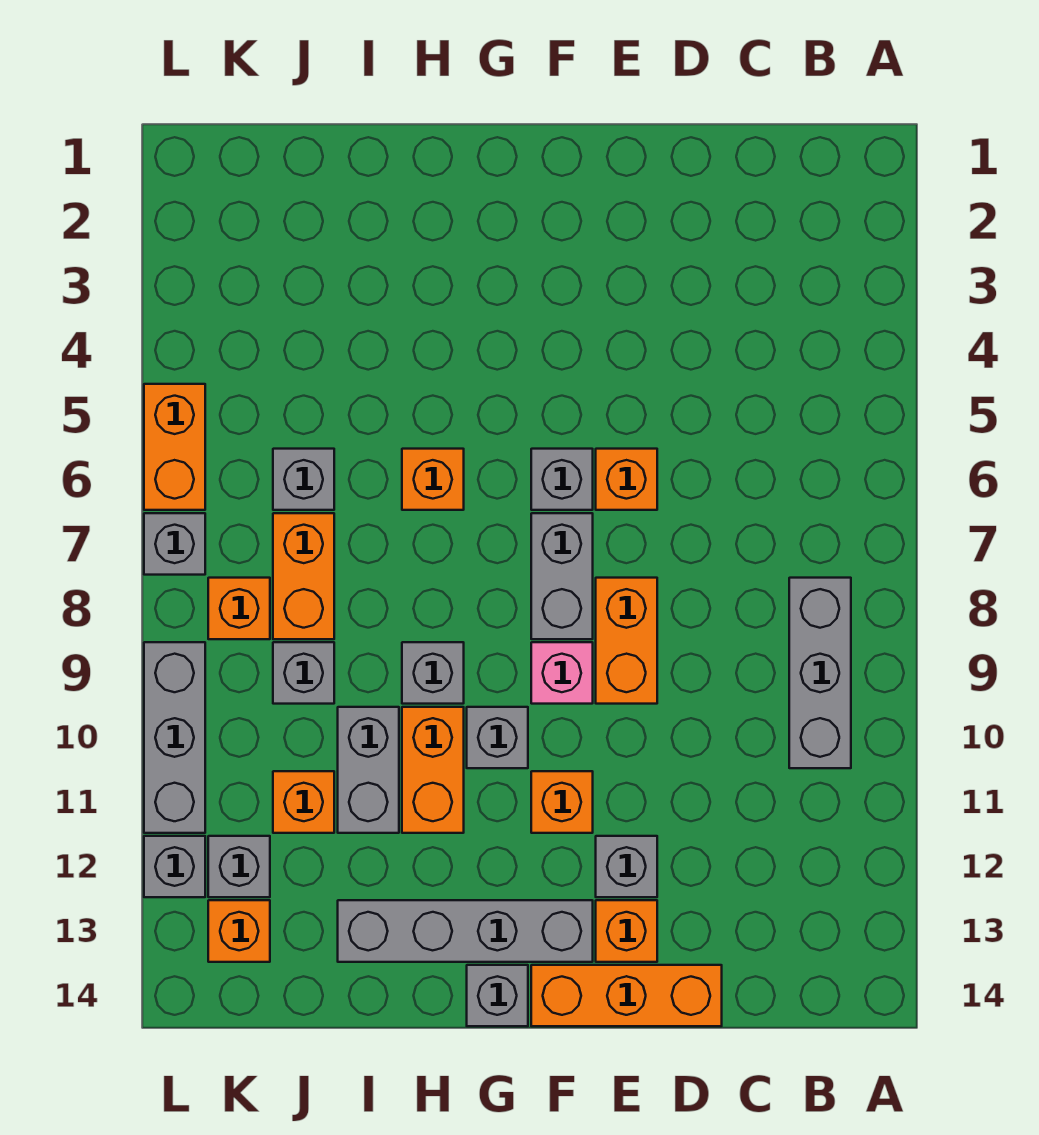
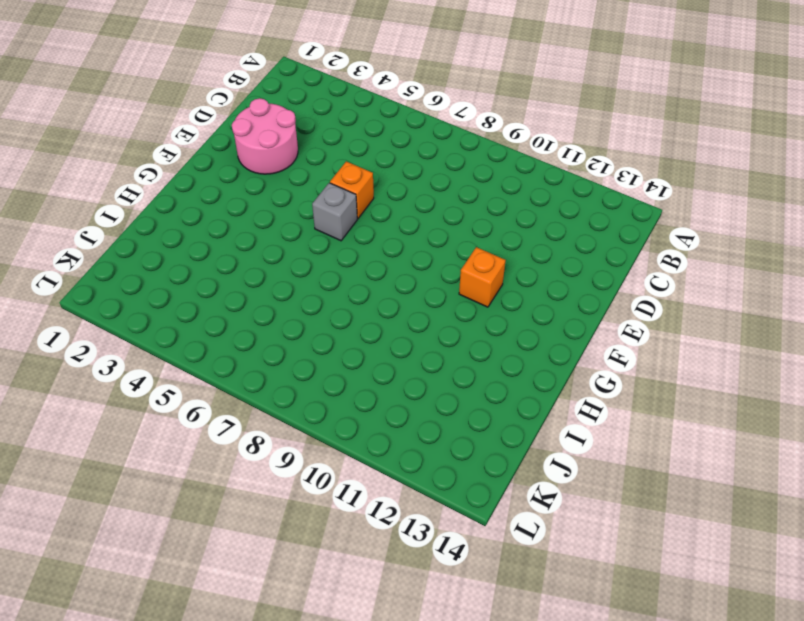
pink round brick D2:E3 level 1 -> none
none -> grey brick B8:B10 level 1
none -> orange brick D14:F14 level 1
none -> orange brick E8:E9 level 1

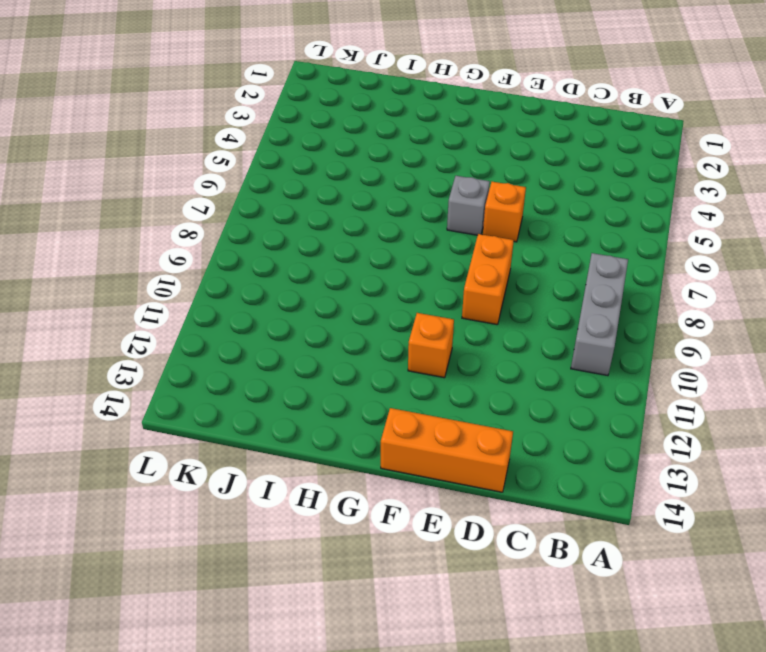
none -> grey brick E12 level 1
none -> orange brick E13 level 1
none -> grey brick F7:F8 level 1

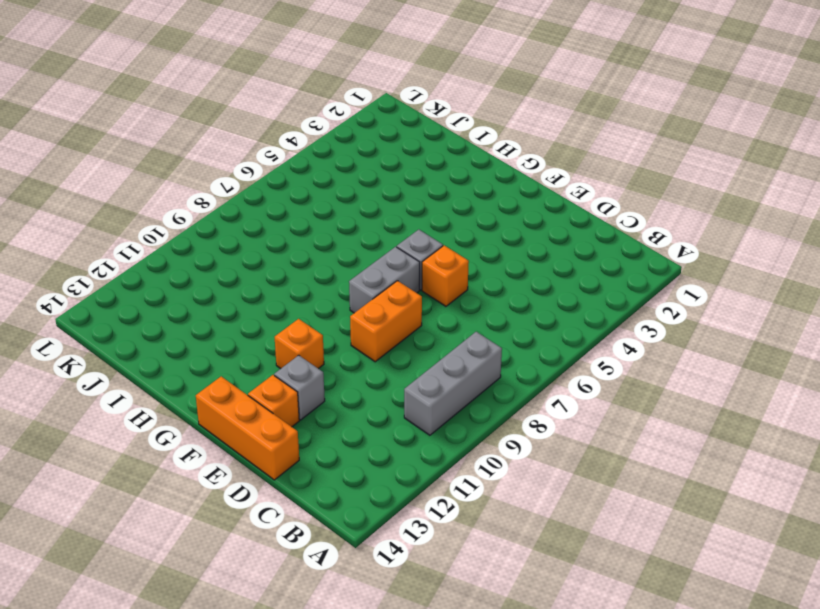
none -> pink brick F9 level 1
none -> grey brick F13:I13 level 1
none -> grey brick G10 level 1

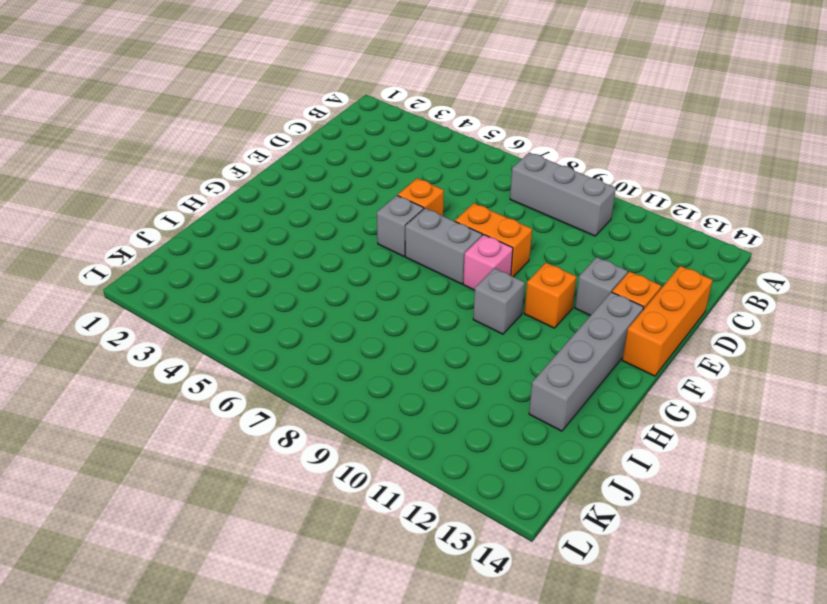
none -> grey brick G14 level 1
none -> orange brick H6 level 1
none -> grey brick H9 level 1

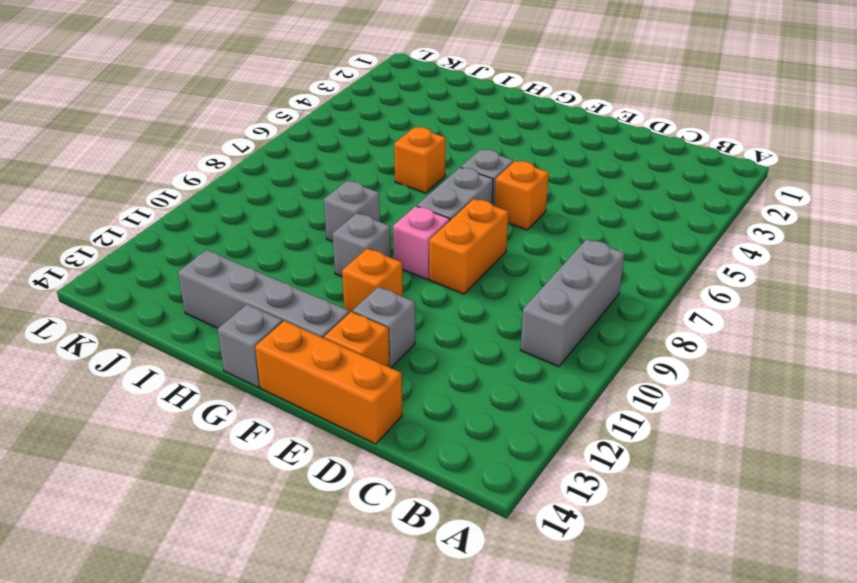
none -> orange brick H10:H11 level 1
none -> grey brick I10:I11 level 1
none -> grey brick J6 level 1

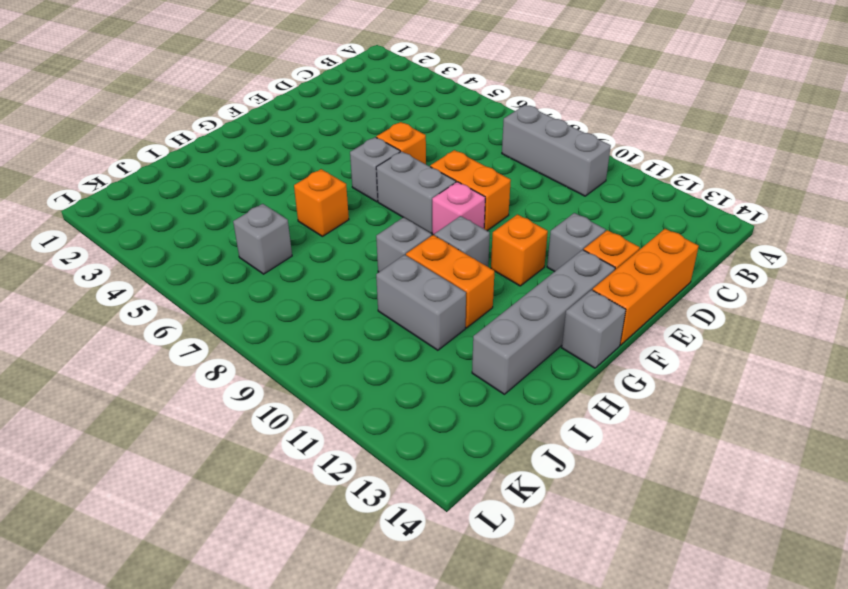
none -> orange brick J7:J8 level 1
none -> grey brick J9 level 1
none -> orange brick J11 level 1

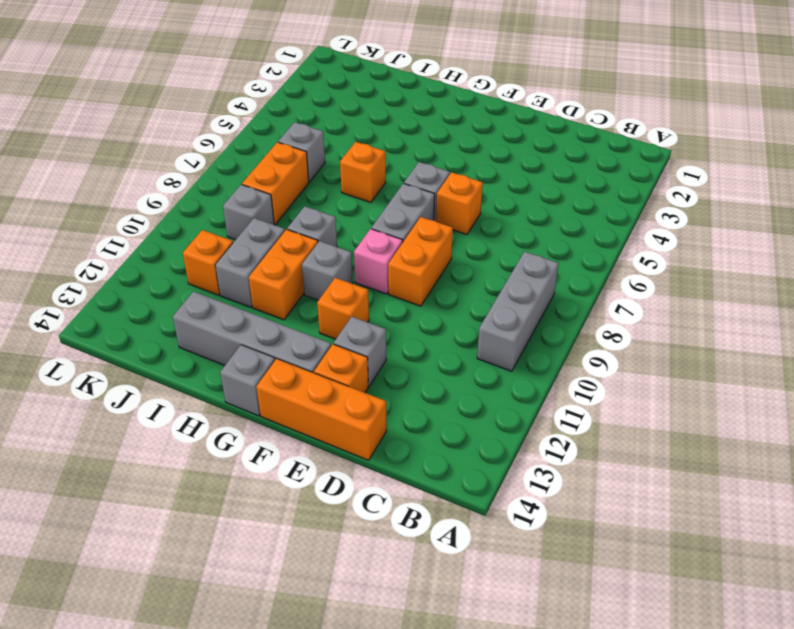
none -> orange brick K8 level 1
none -> grey brick K12 level 1
none -> orange brick K13 level 1

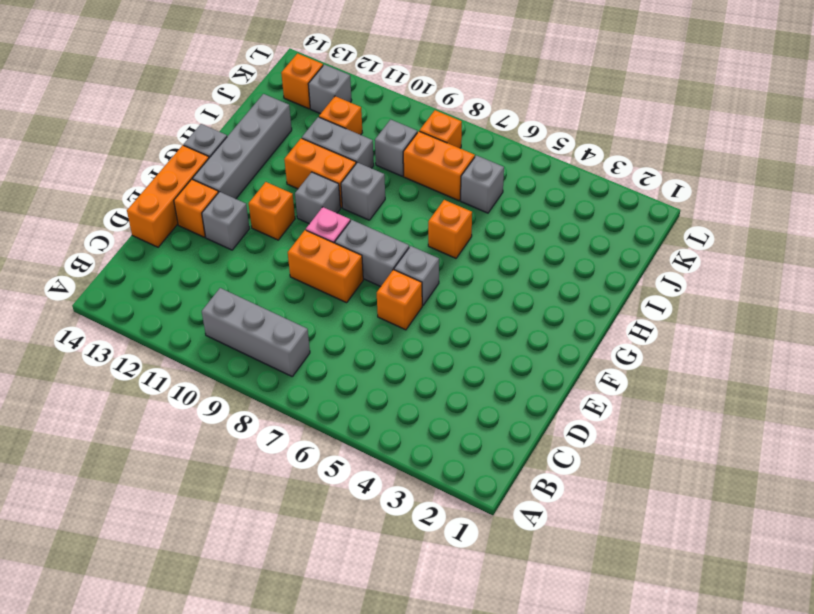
none -> orange brick L5:L6 level 1
none -> grey brick L7 level 1
none -> grey brick L9:L11 level 1

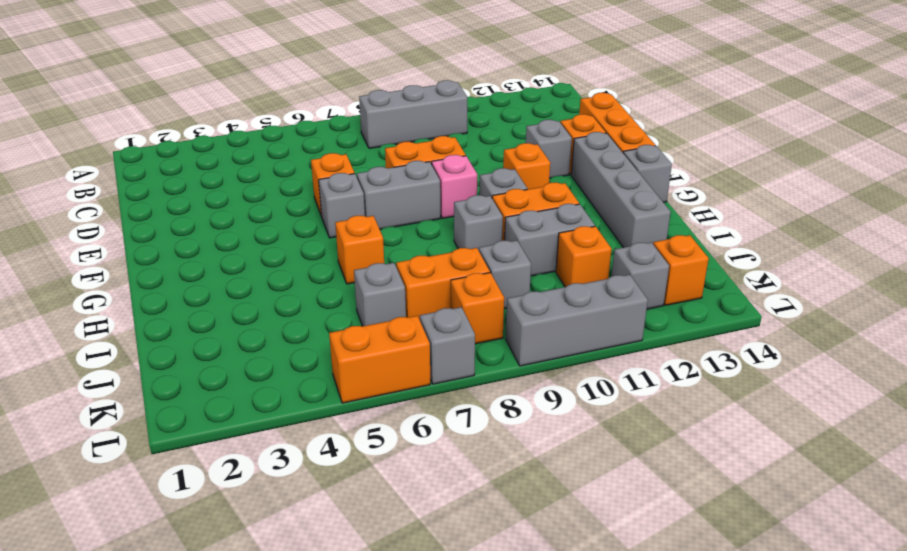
none -> grey brick L12 level 1

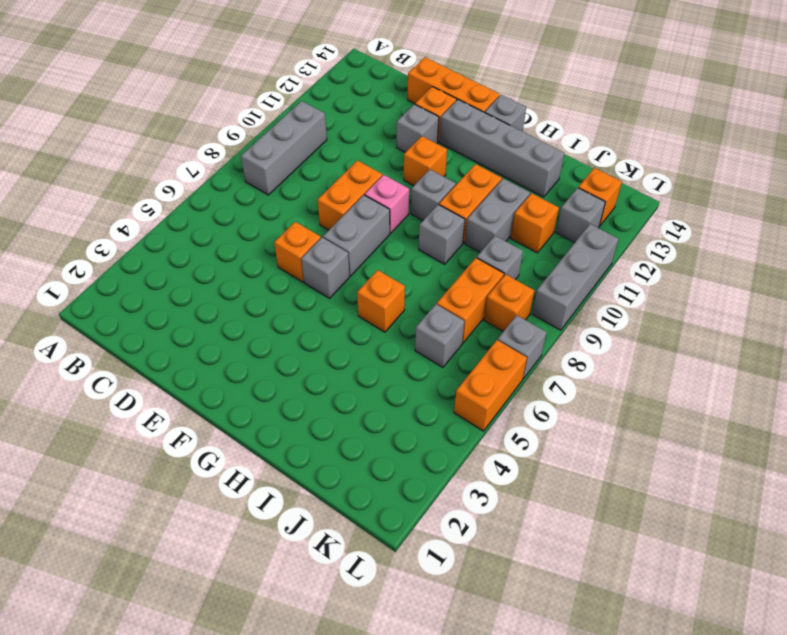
none -> grey brick L12 level 1

